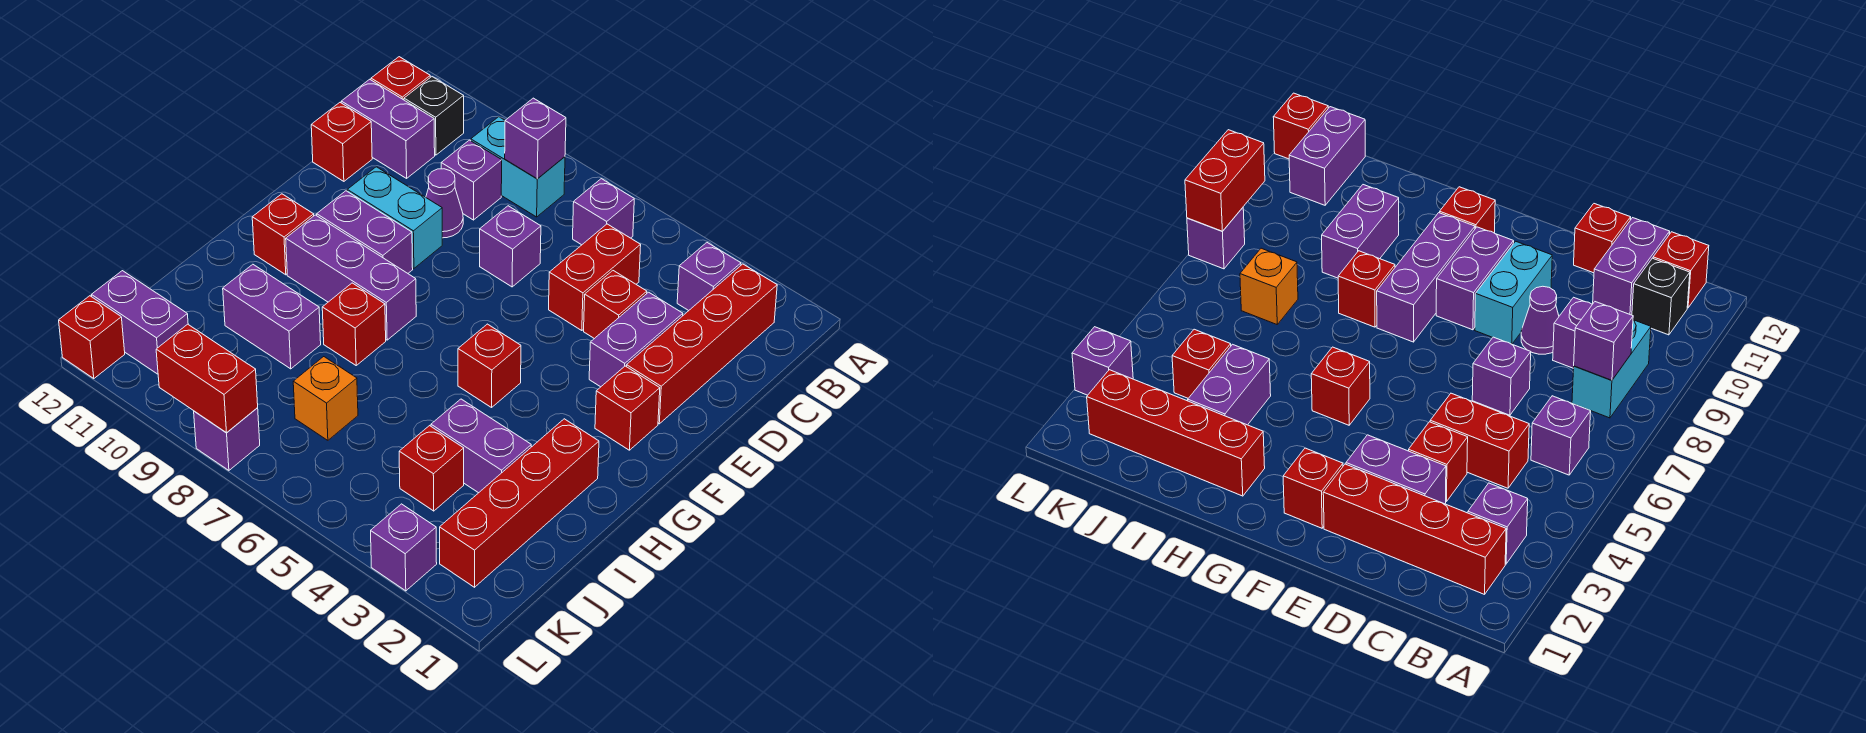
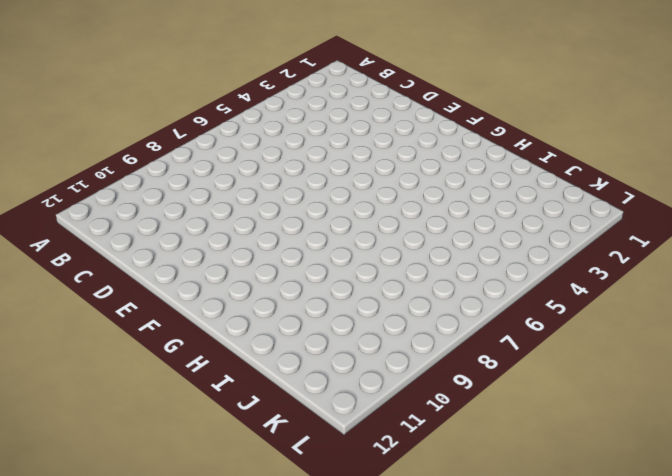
none -> red brick B2:E2 level 1
none -> purple brick B3 level 1
none -> purple brick B6 level 1
none -> cyan brick B8:B9 level 1

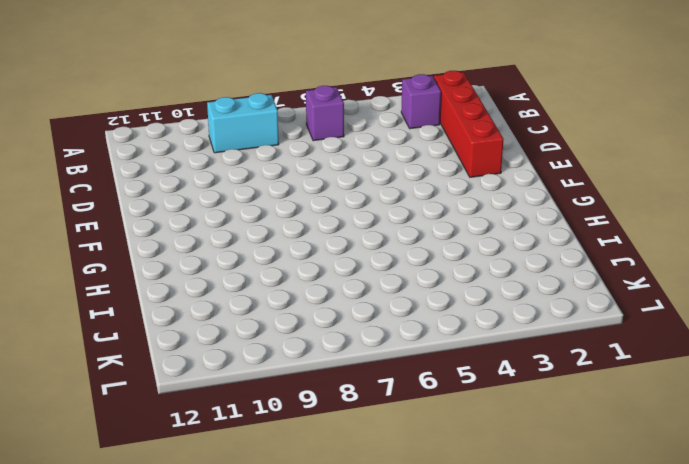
none -> black brick B11 level 1
none -> red brick B12 level 1
none -> red brick C5:D5 level 1
none -> purple brick C9 level 1

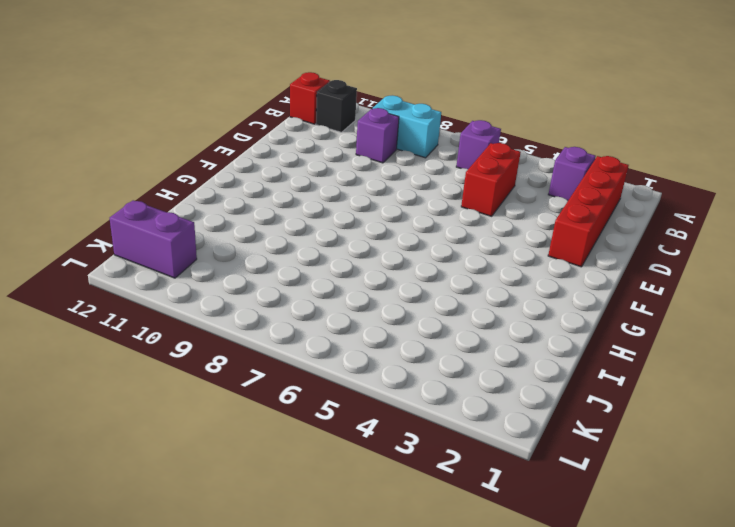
none -> purple brick C11:C12 level 1
none -> purple brick D3:E3 level 1
none -> red brick D4 level 1
none -> purple brick D7 level 1

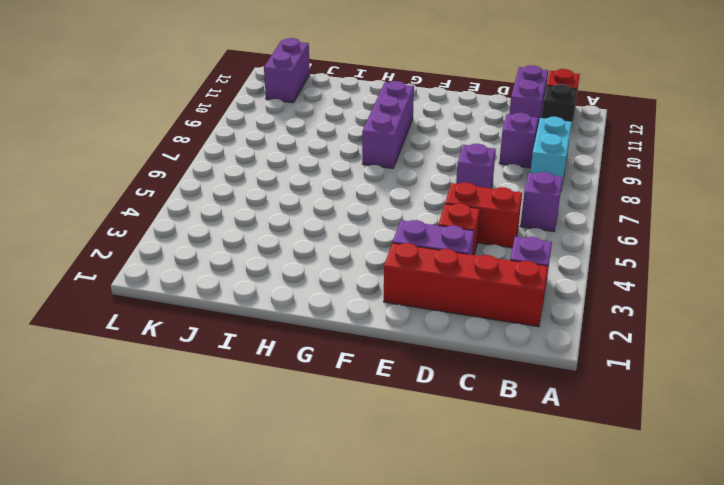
none -> purple cone D9 level 1
none -> red brick D12 level 1
none -> cyan brick E9:E10 level 1
none -> red brick F2 level 1

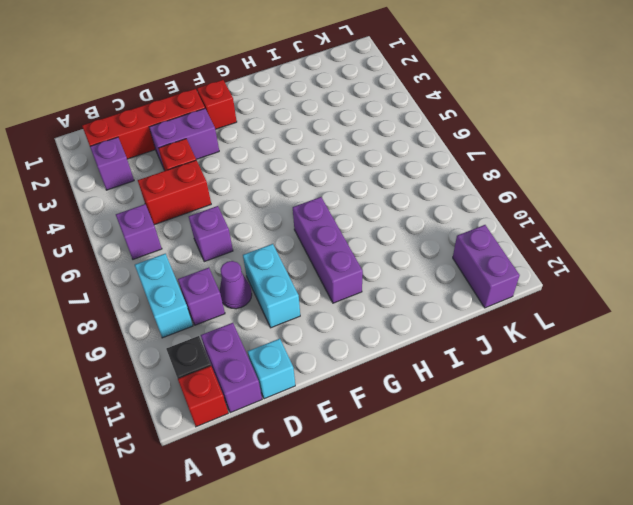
cyan brick D12 level 1 -> red brick D12 level 1
none -> purple brick F9:F10 level 1
none -> red brick G5 level 1
none -> red brick G11 level 1
none -> red brick H2:K2 level 1

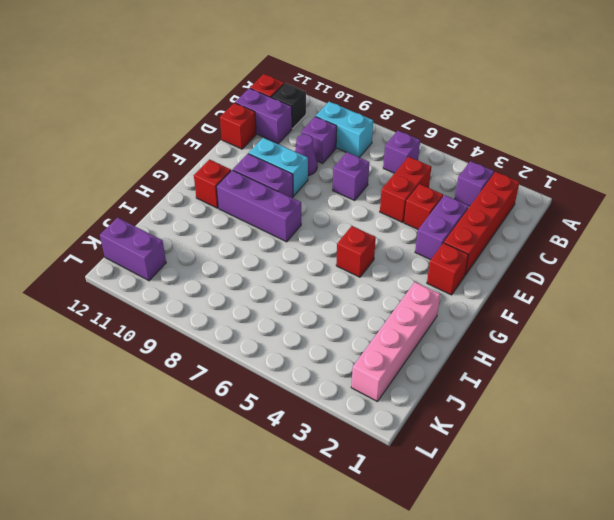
pink brick H2:K2 level 1 -> red brick H2:K2 level 1
none -> red brick H8 level 1
none -> purple brick I3:I4 level 1
none -> purple brick I9:I10 level 1
none -> red brick J4 level 1

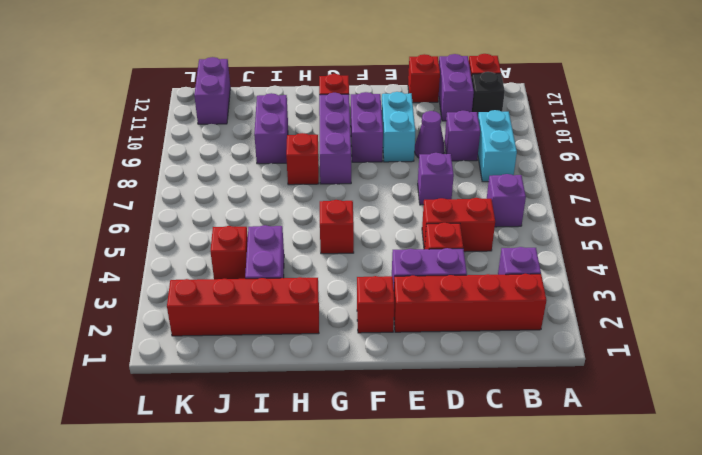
none -> orange brick J7 level 1
none -> purple brick L3 level 1
none -> purple brick L8 level 1
none -> red brick L12 level 1

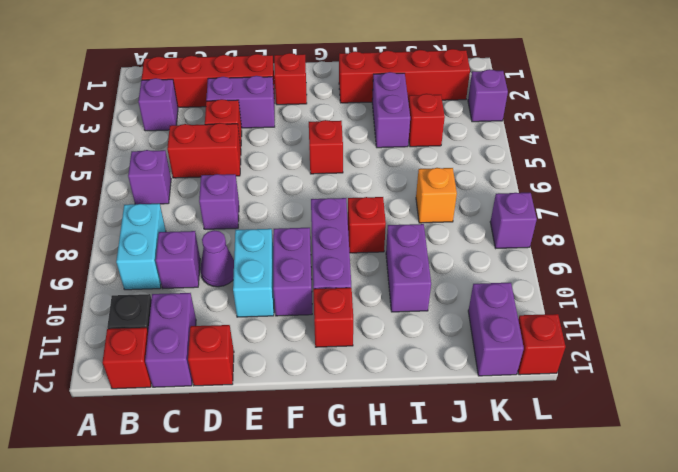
none -> purple brick B8 level 2
none -> red brick L8:L9 level 2

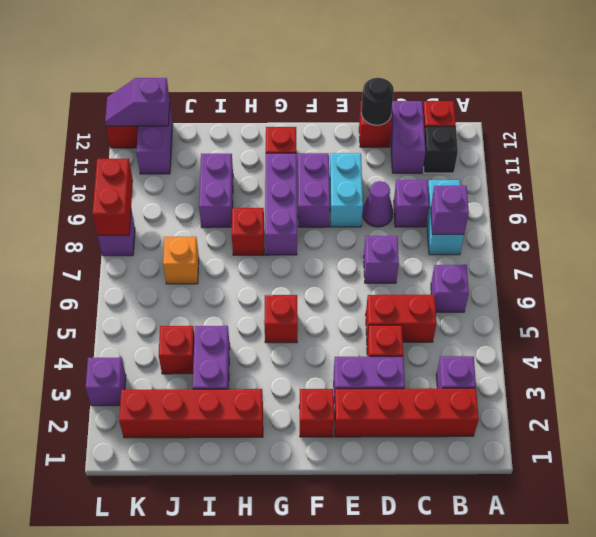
black round brick D12 level 2 -> none
purple slope K12:L12 level 2 top K -> none

